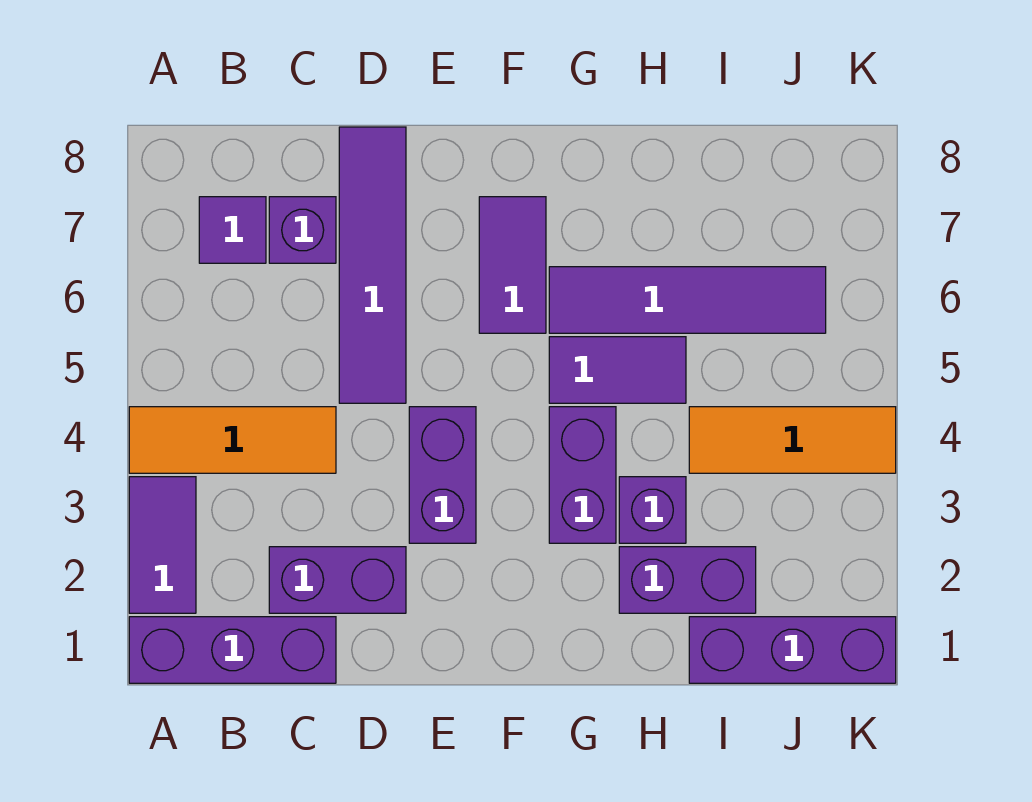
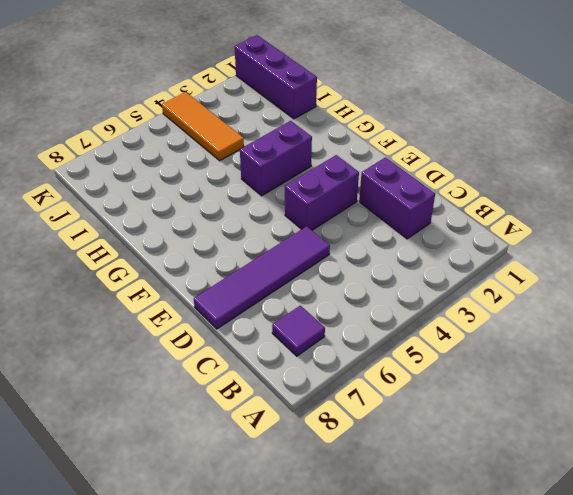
none -> purple brick A1:C1 level 1
none -> purple tile A2:A3 level 1
none -> orange tile A4:C4 level 1

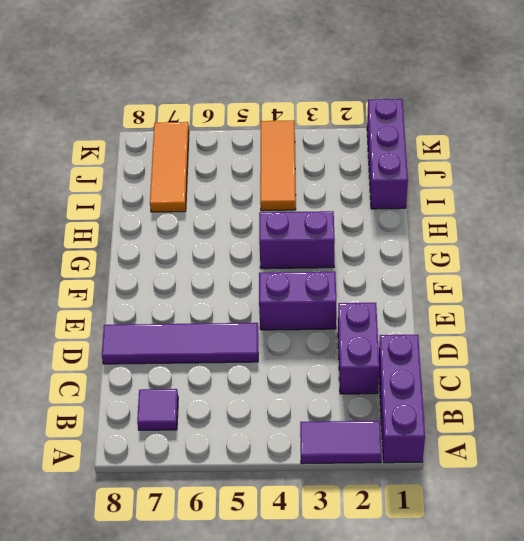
orange tile I7:K7 level 1 -> orange tile A4:C4 level 1
none -> purple brick C7 level 1
none -> purple tile F6:F7 level 1
none -> purple tile G5:H5 level 1

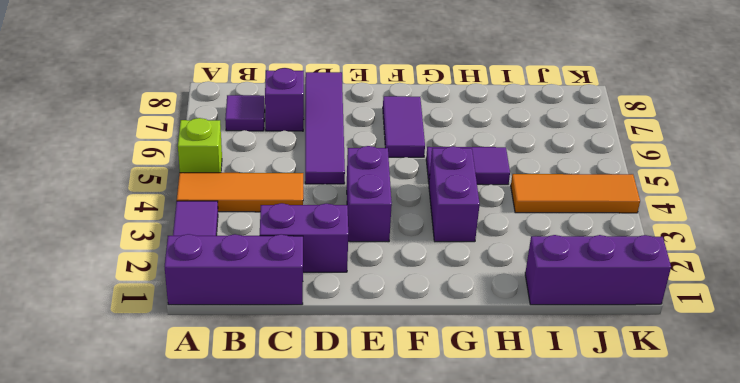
lime brick A5 level 1 -> none
none -> purple tile G6:J6 level 1
none -> purple brick H2:I2 level 1
none -> purple brick H3 level 1

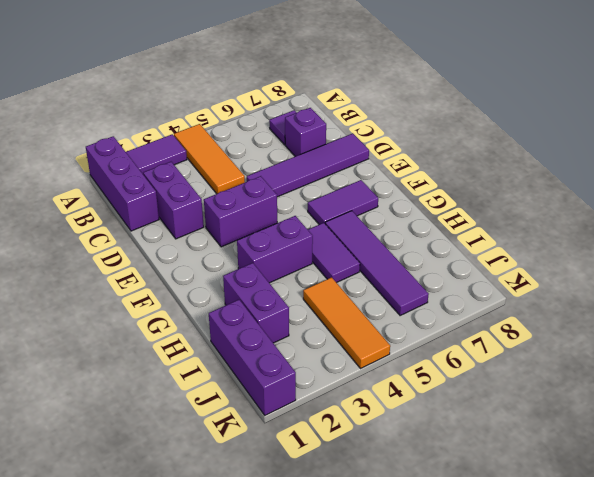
none -> purple brick H3 level 1

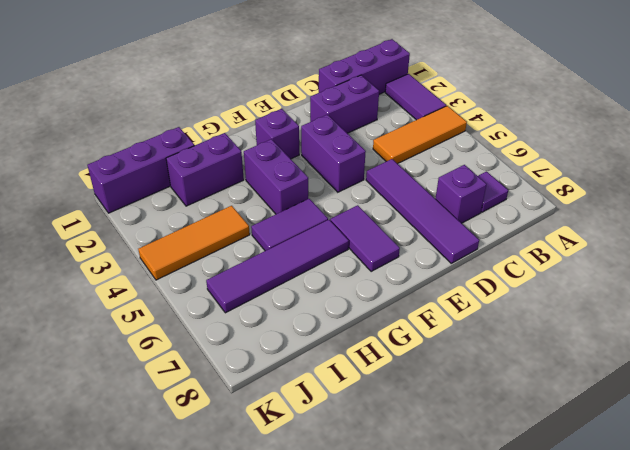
purple brick F2 level 1 -> purple brick H3 level 1

